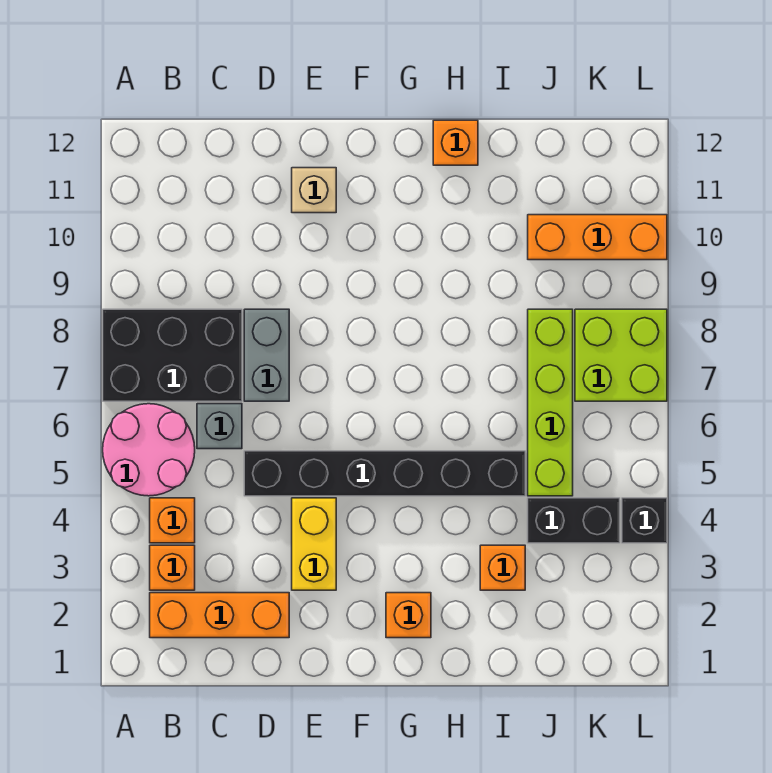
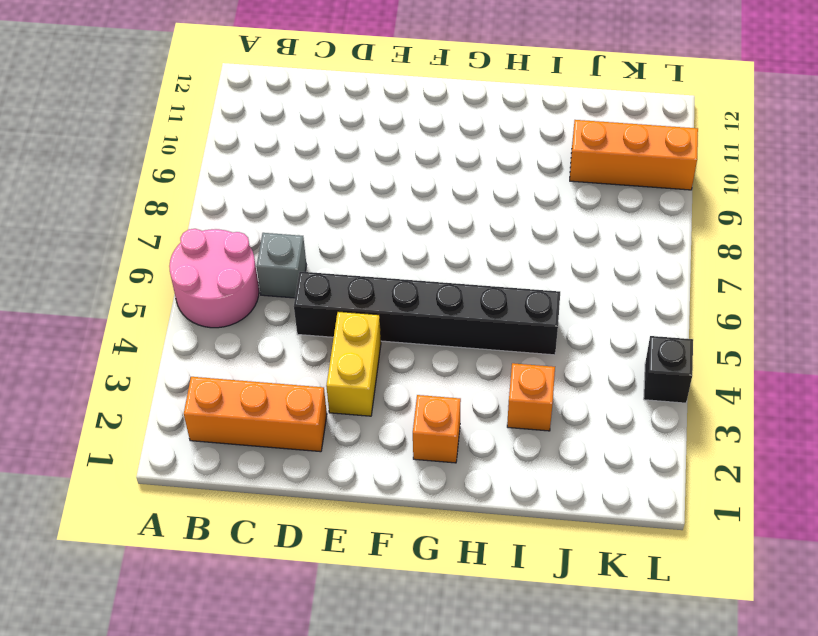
none -> black brick A7:C8 level 1
none -> orange brick B3 level 1
none -> orange brick B4 level 1

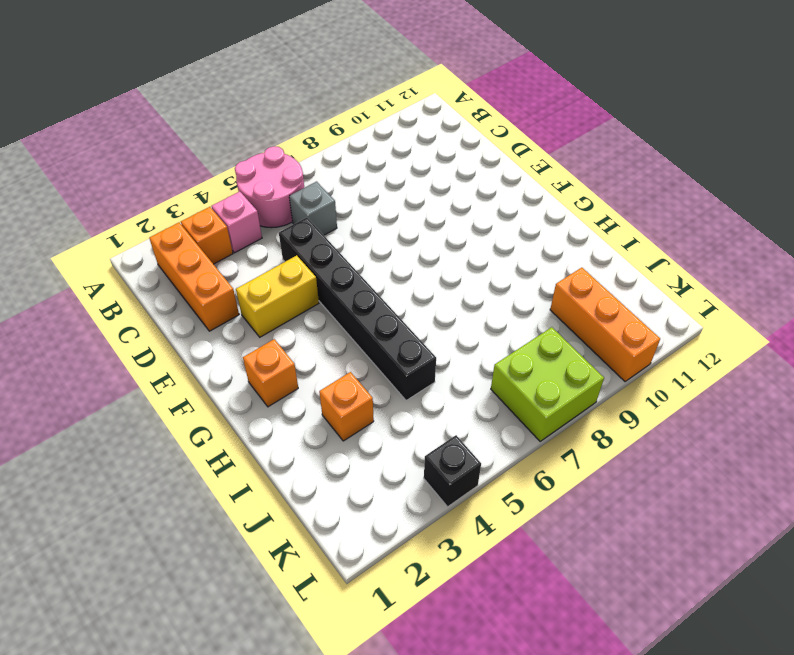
pink brick B4 level 1 -> orange brick B4 level 1
none -> black brick A7:C8 level 1
none -> grey brick D7:D8 level 1
none -> tan brick E11 level 1

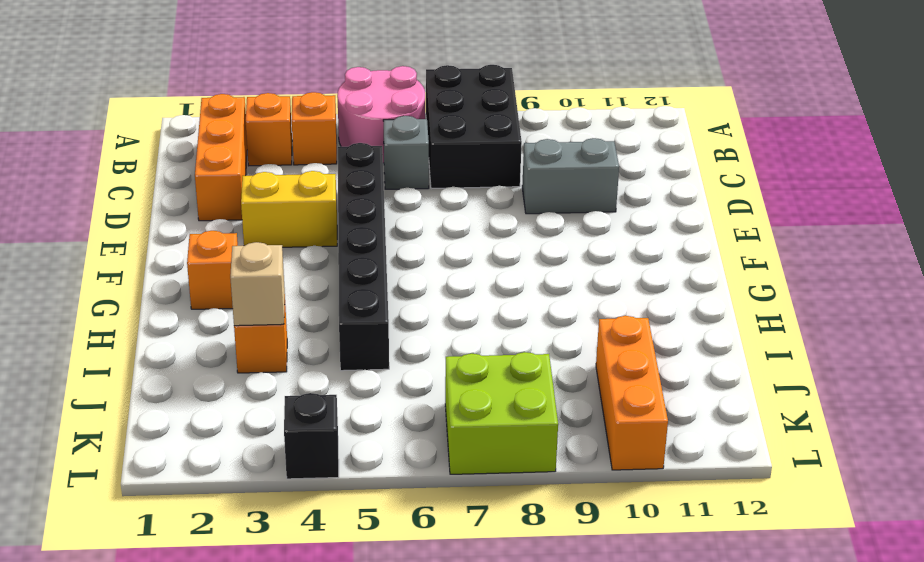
grey brick D9:D10 level 1 -> grey brick D7:D8 level 1
tan brick I3 level 2 -> tan brick E11 level 1
none -> orange brick H12 level 1
none -> black brick J4:K4 level 1
none -> lime brick J5:J8 level 1

